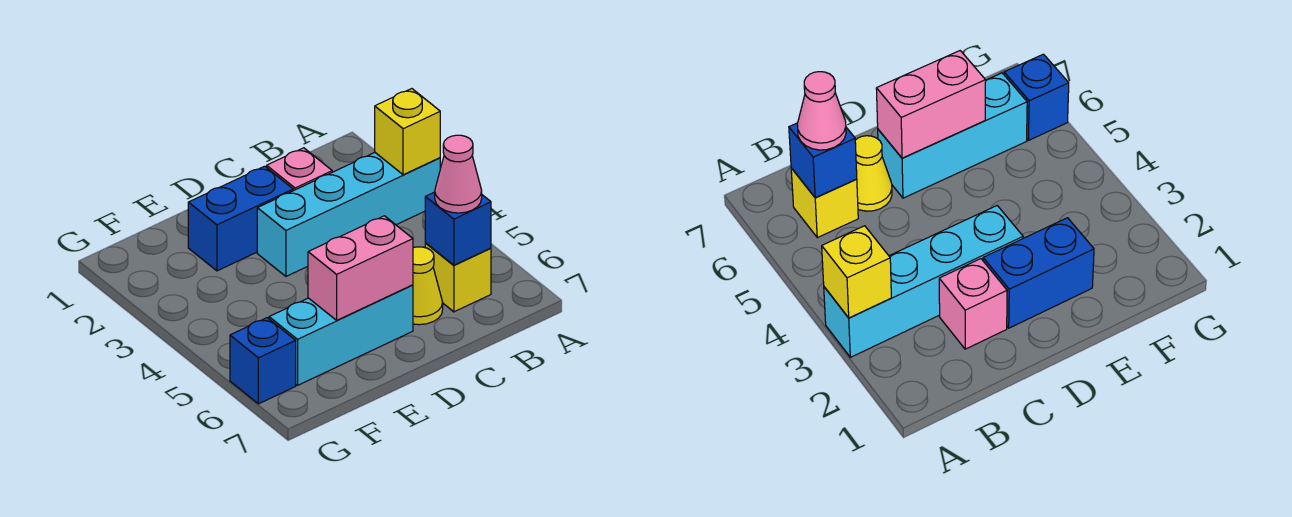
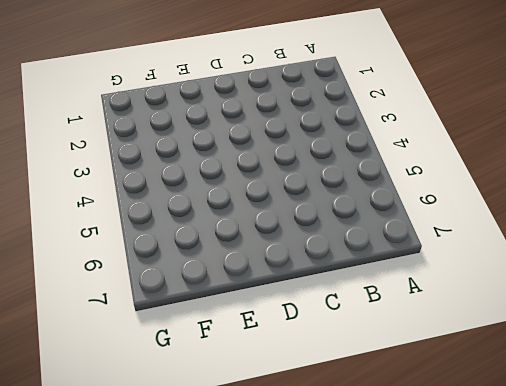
none -> cyan brick A3:D3 level 1
none -> yellow brick B6 level 1

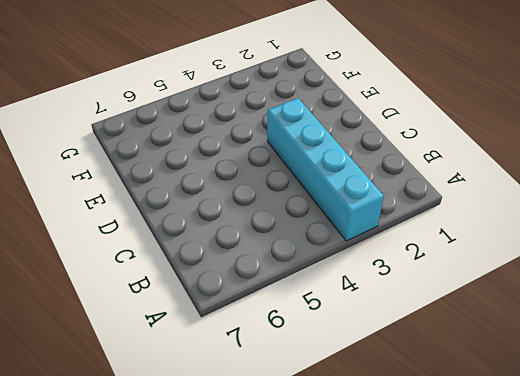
none -> yellow brick B6 level 1
none -> pink brick C2 level 1

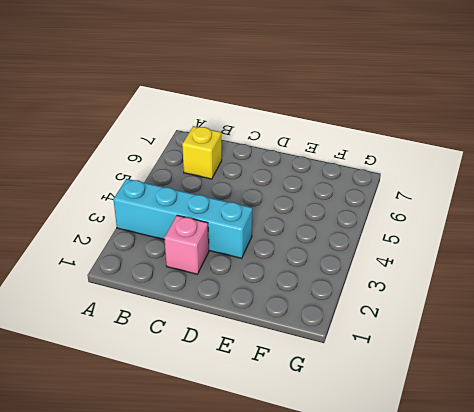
none -> yellow cone C6 level 1
none -> blue brick D2:E2 level 1

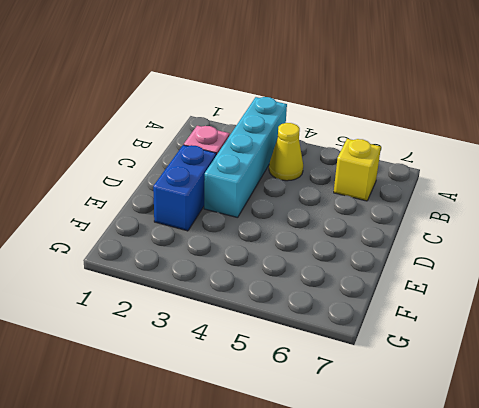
yellow cone B4 level 1 -> yellow cone C6 level 1
none -> cyan brick D6:F6 level 1
none -> blue brick G6 level 1

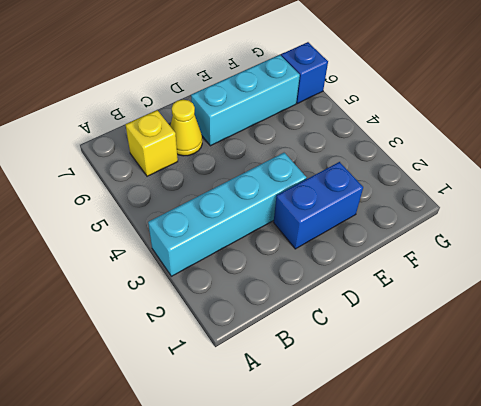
none -> pink brick C2 level 1
none -> yellow brick A3 level 2

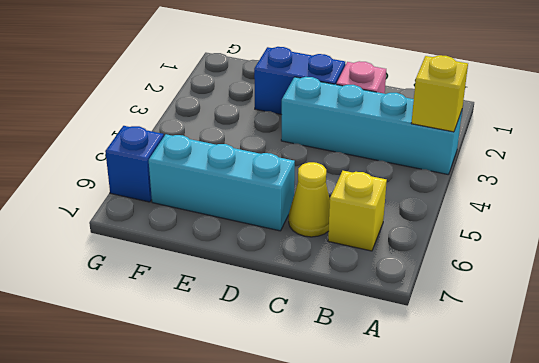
none -> blue brick B6 level 2
none -> pink brick D6:E6 level 2

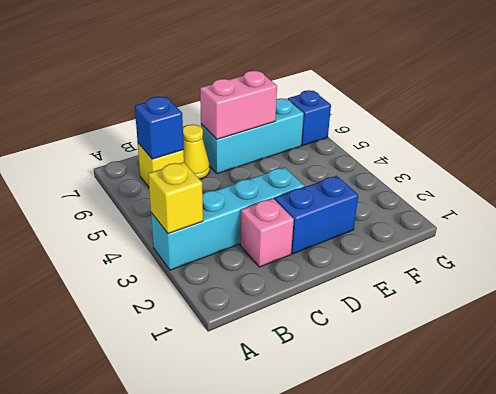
none -> pink cone B6 level 3

